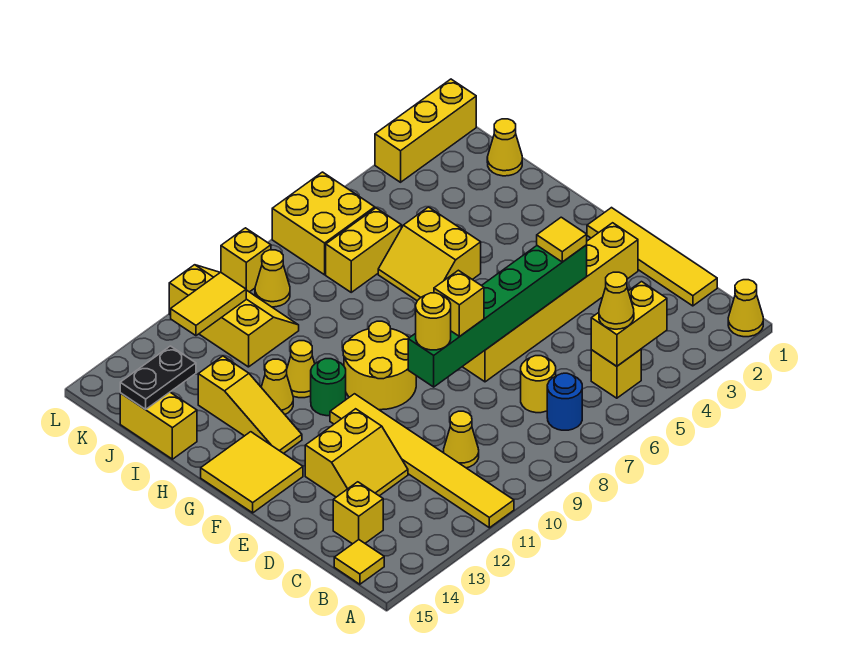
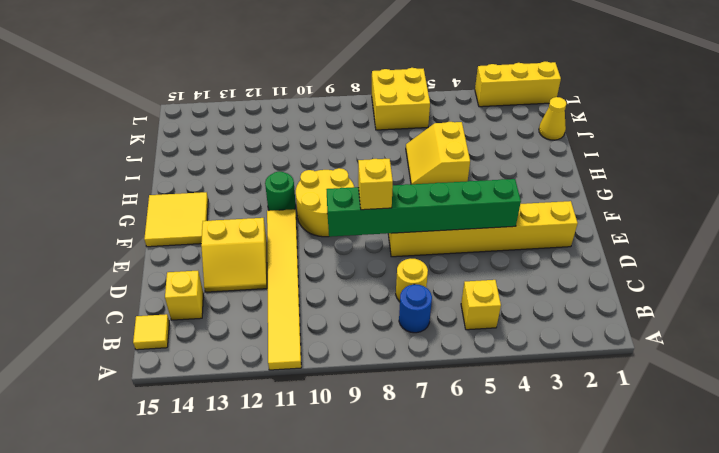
none -> yellow cone A1 level 1
none -> yellow tile C1:F1 level 1
none -> yellow cone C10 level 1
none -> yellow slope G13:I13 level 1 top I

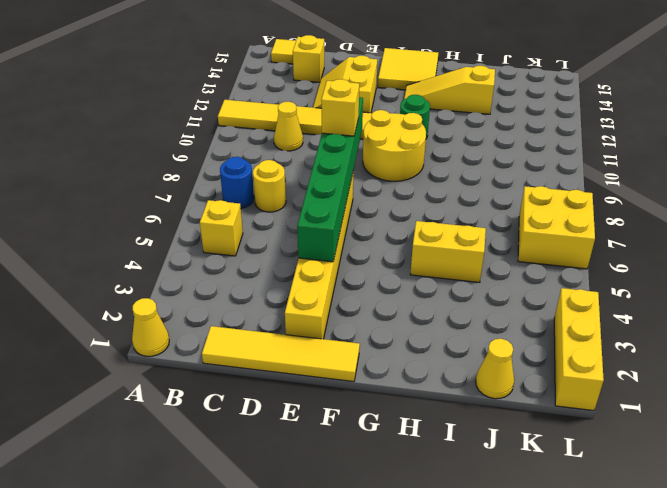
none -> yellow cone H11 level 1
none -> yellow cone H12 level 1
none -> yellow brick I15:J15 level 1
none -> yellow brick J6:J7 level 1

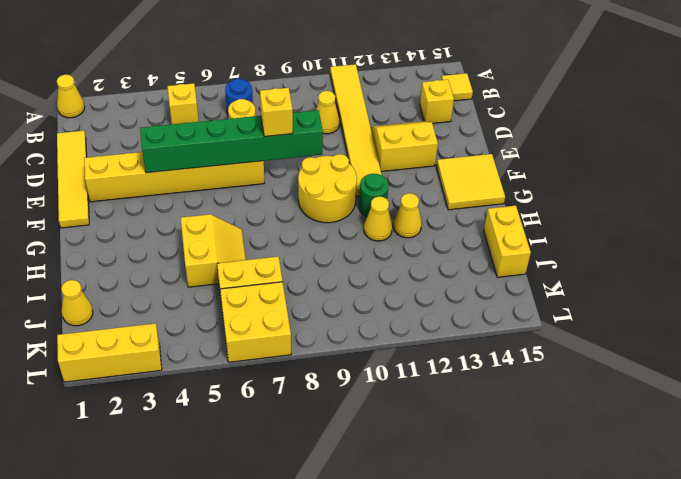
none -> yellow slope G13:I13 level 1 top I
none -> yellow slope J10:L11 level 1 top 11
none -> yellow cone K9 level 1
none -> yellow brick L9 level 1

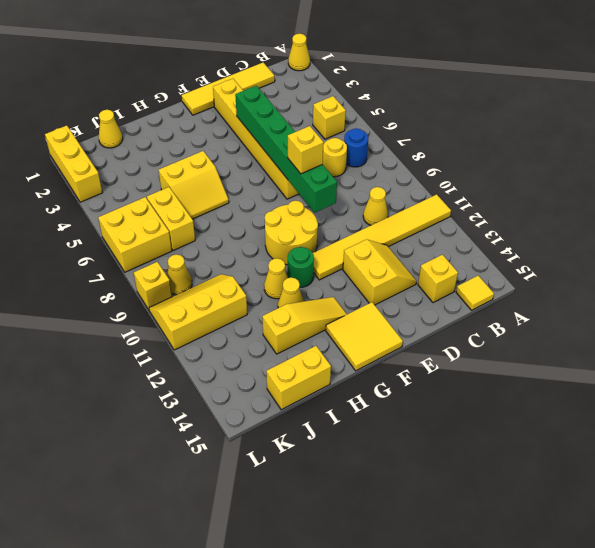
none -> yellow brick B4:B5 level 2
none -> black plate J14:J15 level 2
none -> yellow tile K11:K12 level 2
none -> yellow cone B5 level 3

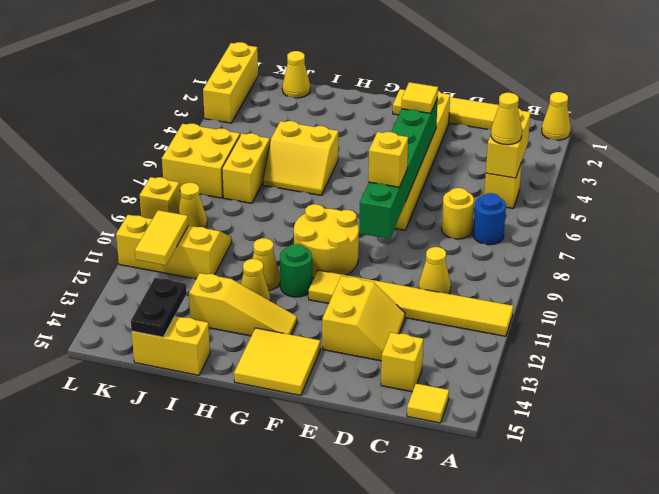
none -> yellow round brick E9 level 3

